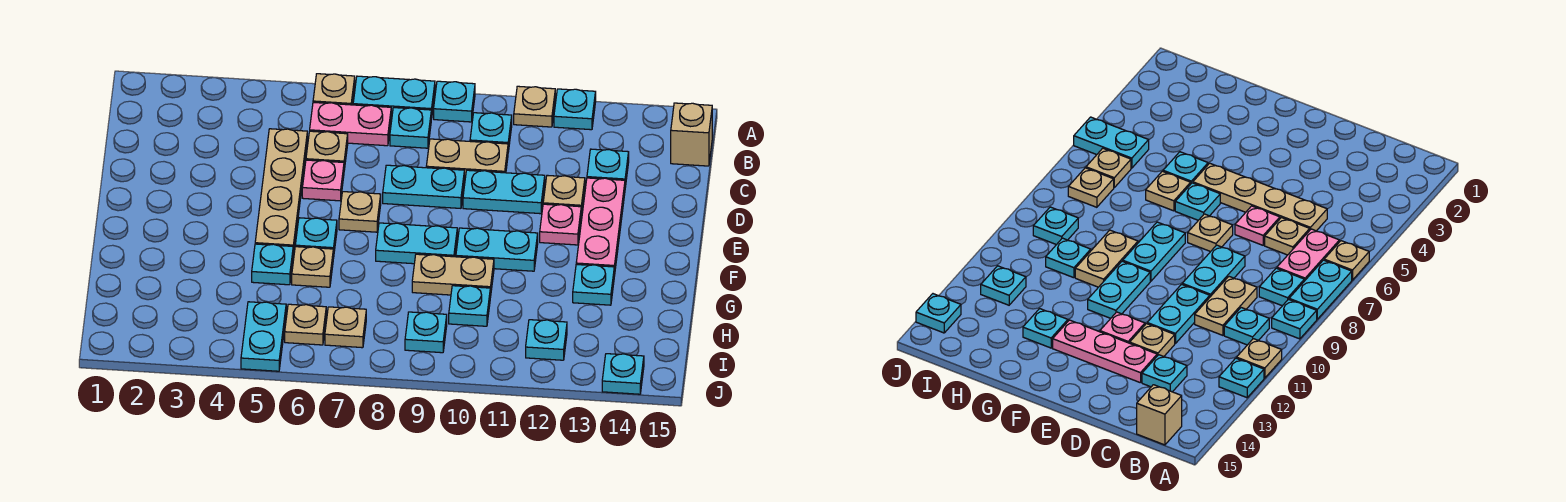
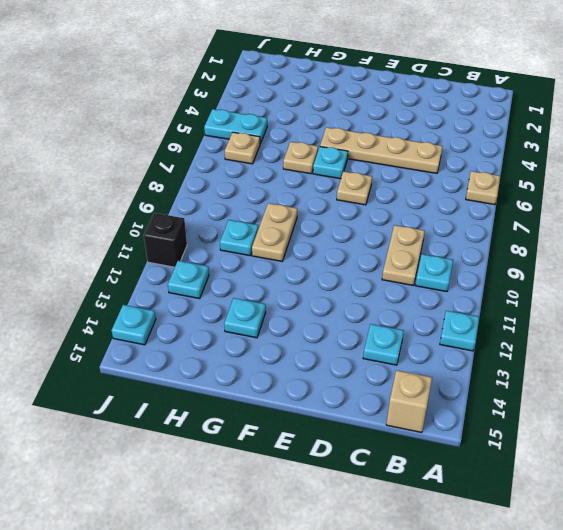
black brick J11 level 1 -> none
none -> cyan plate A7:A8 level 1
none -> cyan plate A9 level 1
none -> tan plate A11 level 1
none -> pink plate B6:B7 level 1

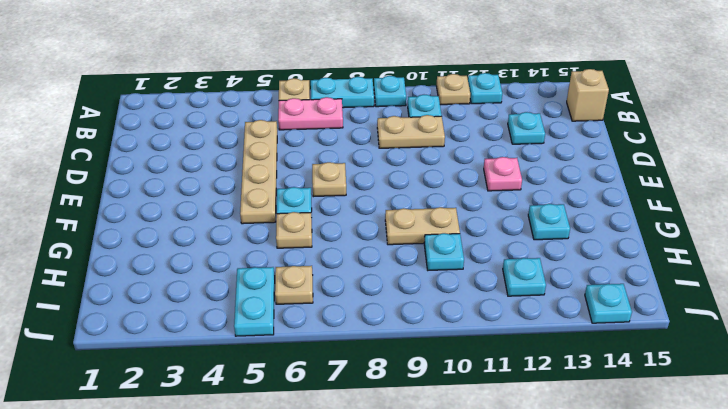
none -> cyan plate B8 level 1
none -> tan plate C6 level 1
none -> pink plate D6 level 1
none -> cyan plate D8:D9 level 1

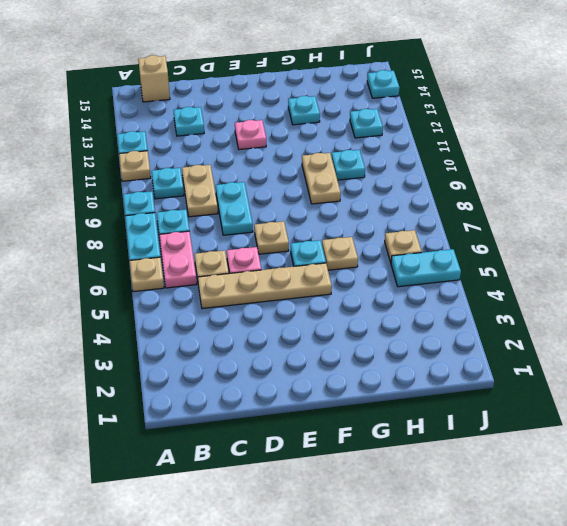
none -> cyan plate D10:D11 level 1
none -> tan plate D12 level 1
none -> pink plate D13:F13 level 1
none -> cyan plate F8:F9 level 1

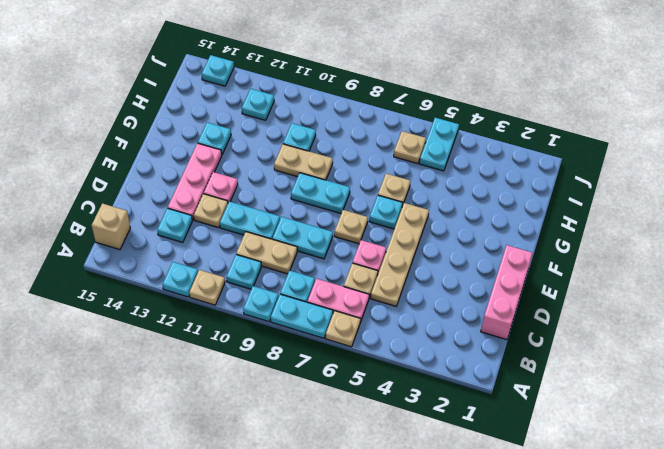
pink brick C1:E1 level 1 -> none
none -> cyan plate F10:F11 level 1
none -> cyan plate G5 level 1
none -> tan plate I7 level 1
none -> cyan plate I9 level 1

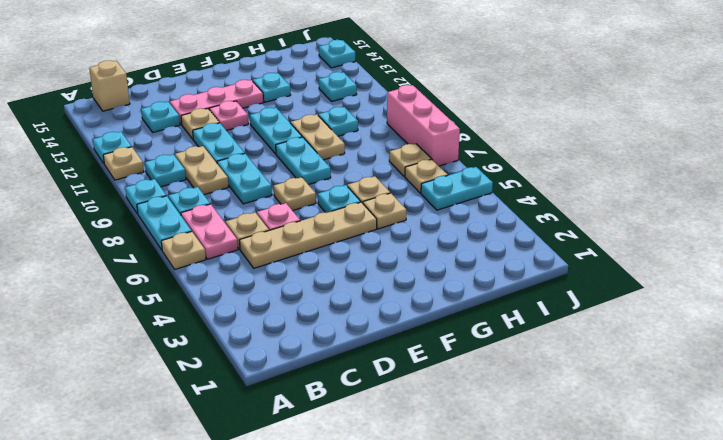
tan plate G5 level 1 -> cyan plate G5 level 1
pink brick J7:J9 level 1 -> none
none -> cyan plate I9 level 1

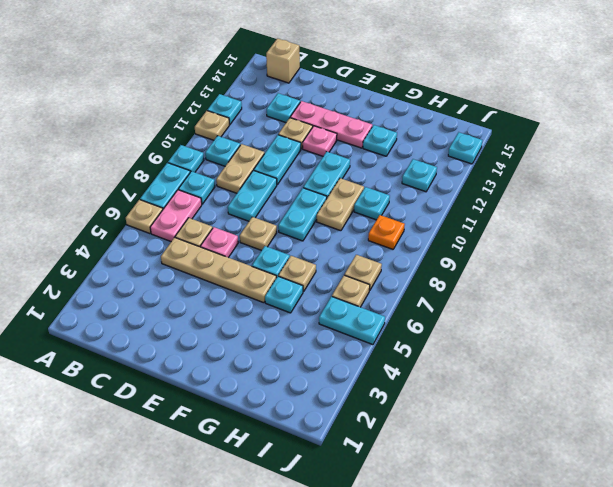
orange plate I9 level 1 -> cyan plate I9 level 1

